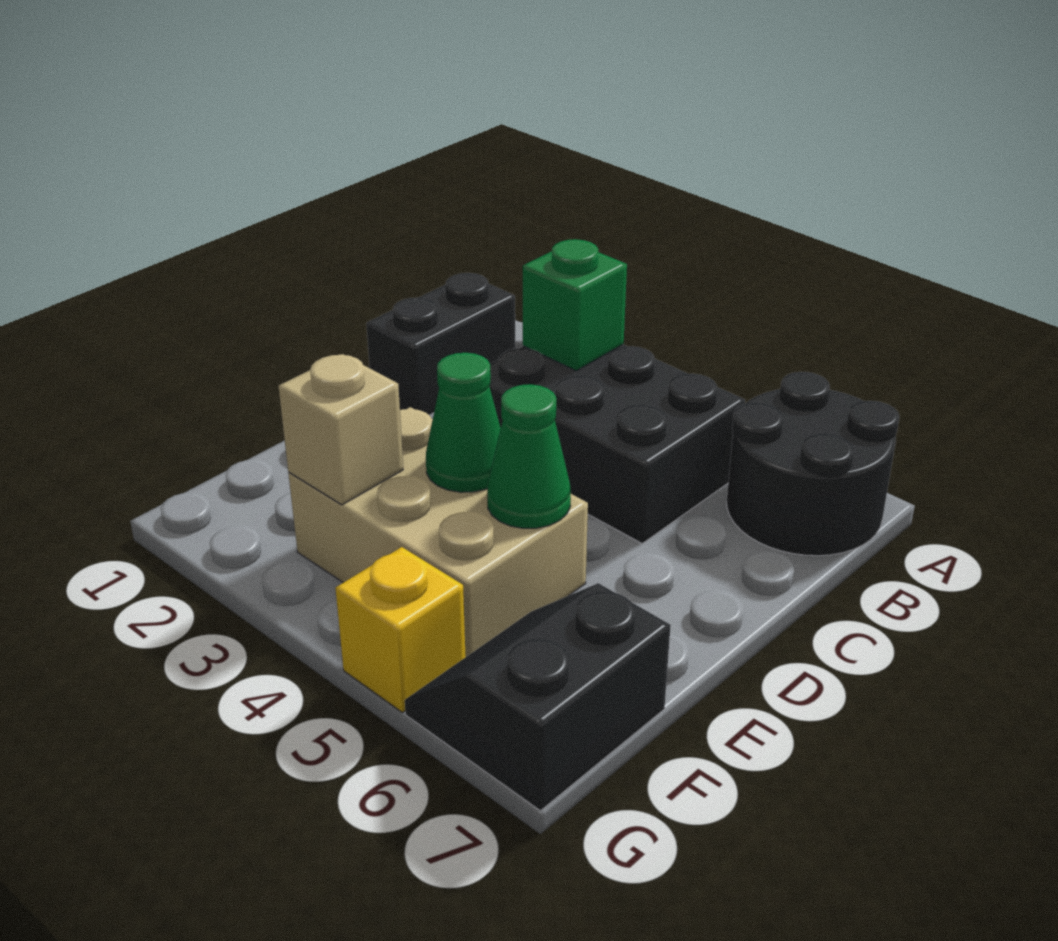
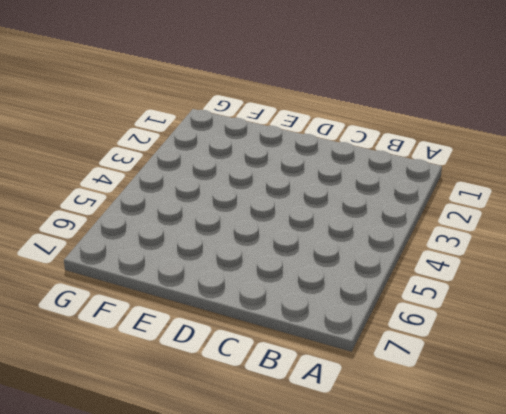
none -> black round brick A6:B7 level 1
none -> black brick B1:C1 level 1

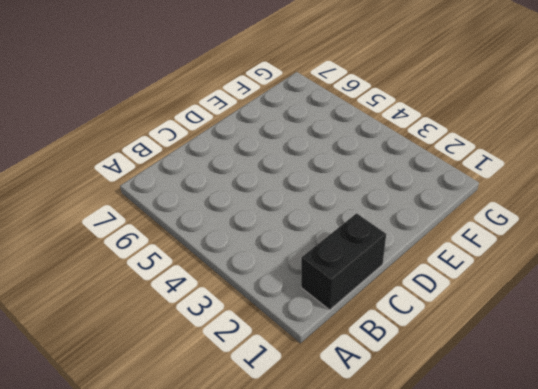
none -> black round brick A6:B7 level 1
none -> black brick B3:C5 level 1

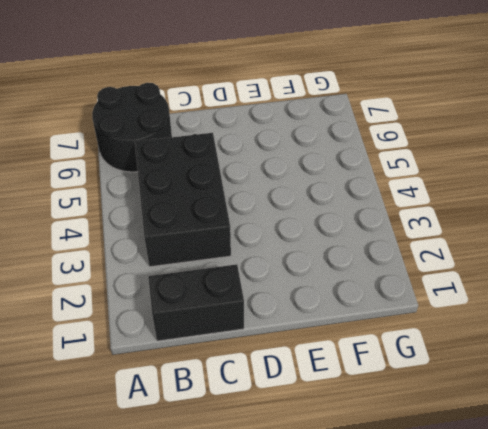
none -> tan brick E3:F5 level 1
none -> black slope F6:G7 level 1 top 7

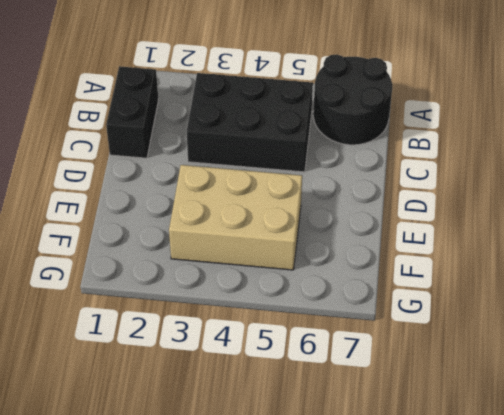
none -> black slope F6:G7 level 1 top 7
none -> yellow brick G5 level 1

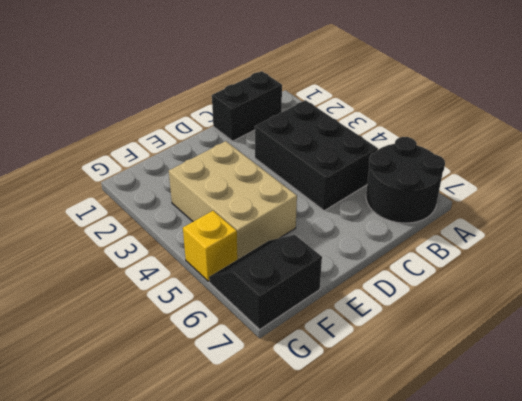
none -> green brick B3 level 2
none -> green cone E4 level 2

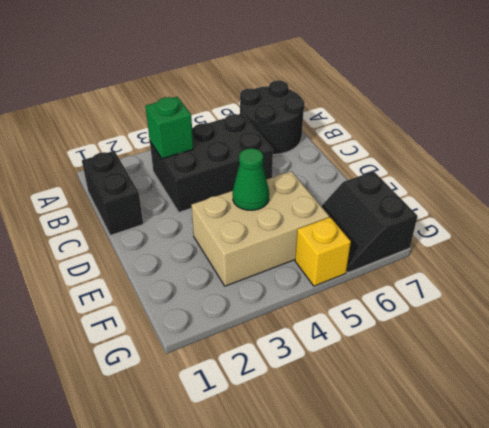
none -> green cone E5 level 2
none -> tan brick F3 level 2

